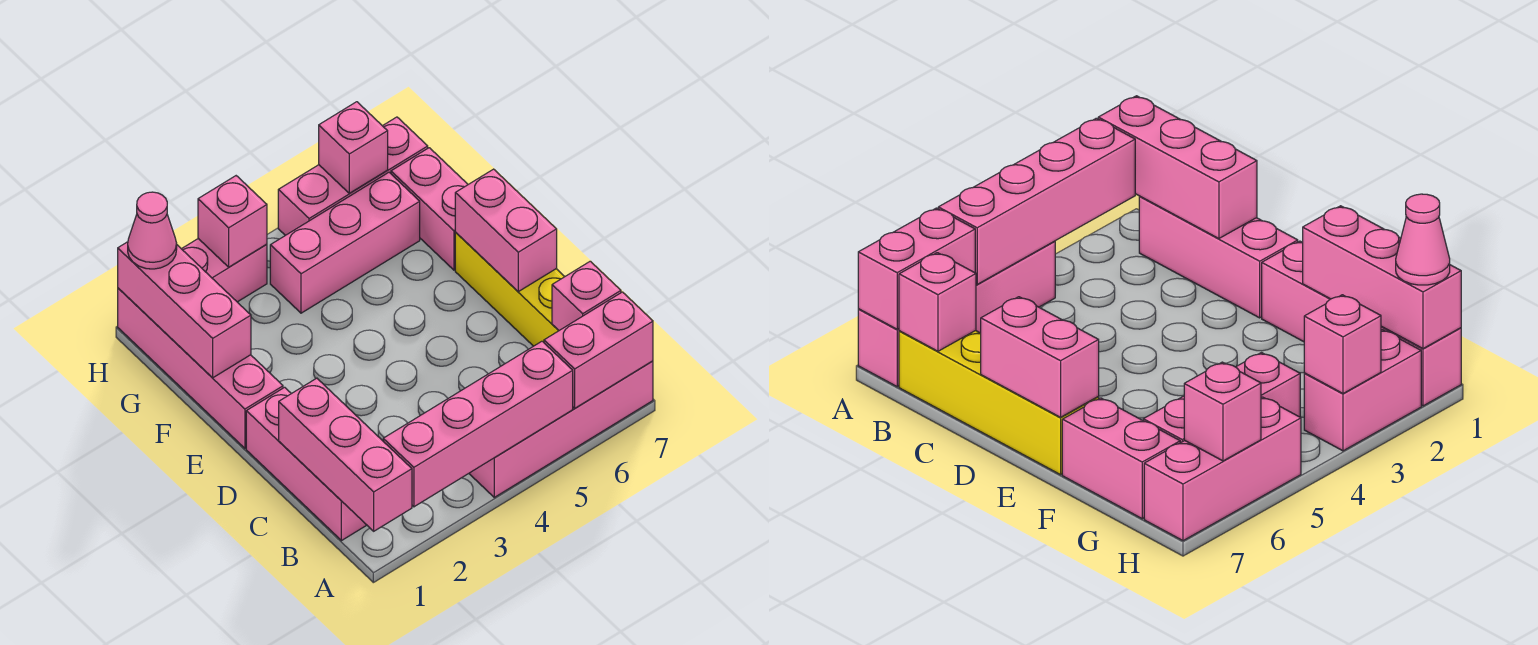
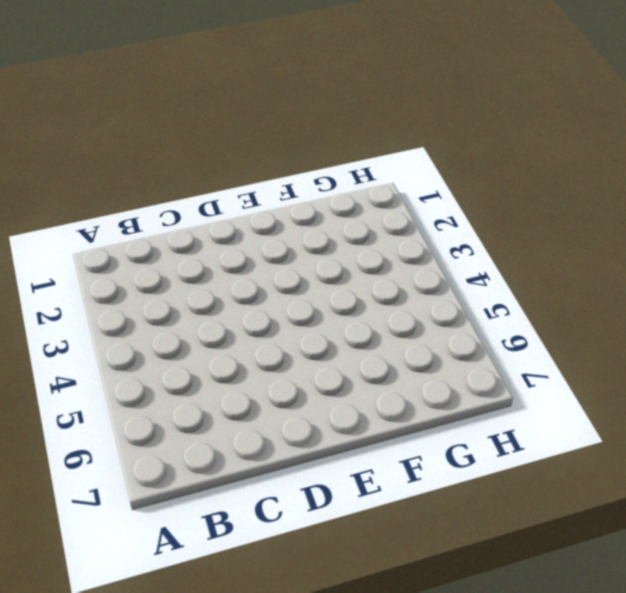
none -> pink brick A4:A7 level 1
none -> pink brick B1:D1 level 1
none -> yellow brick B7:E7 level 1

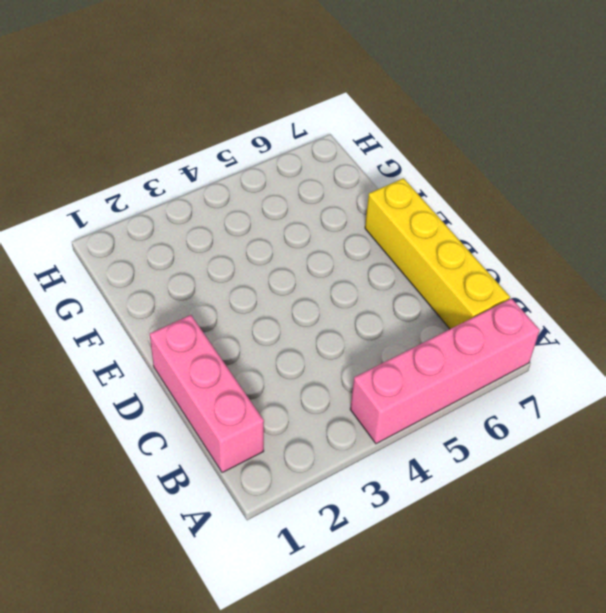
none -> pink brick E1:H1 level 1
none -> pink brick F7:G7 level 1
none -> pink brick G4:G6 level 1

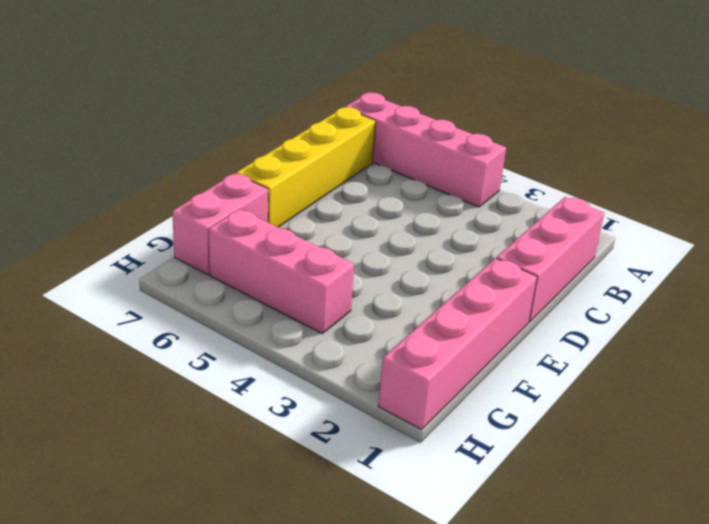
none -> pink brick H2:H3 level 1
none -> pink brick H5:H7 level 1
none -> pink brick A1:C1 level 2

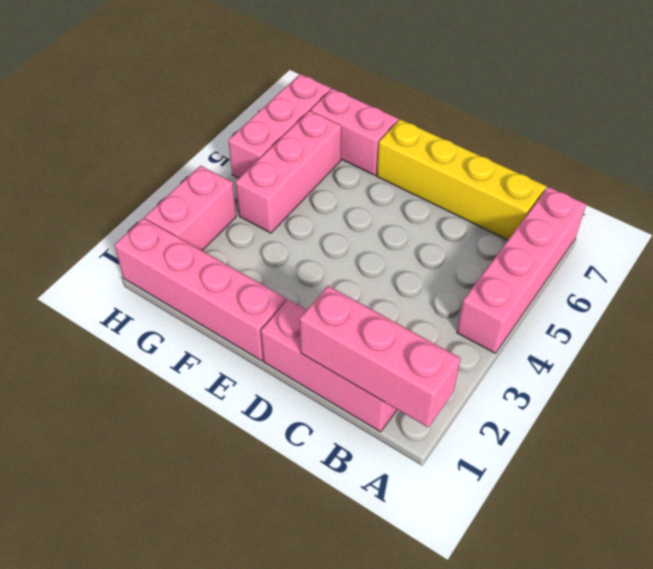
none -> pink brick A2:A5 level 2
none -> pink brick A6:A7 level 2
none -> pink brick B7 level 2

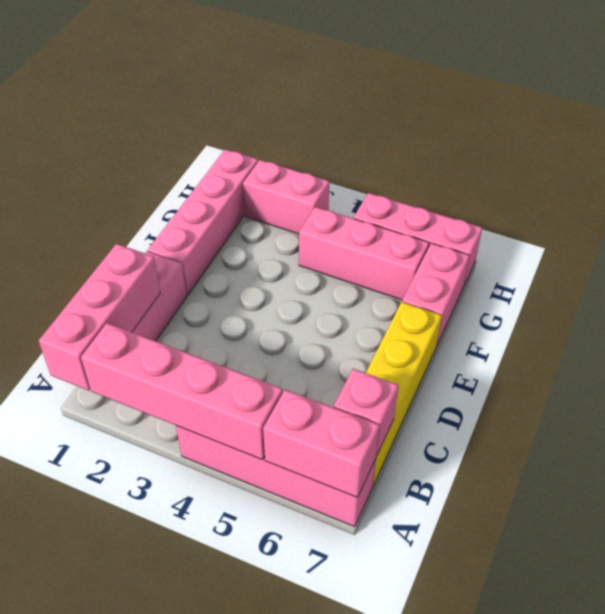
none -> pink brick D7:E7 level 2
none -> pink brick F1:H1 level 2
none -> pink brick H3 level 2

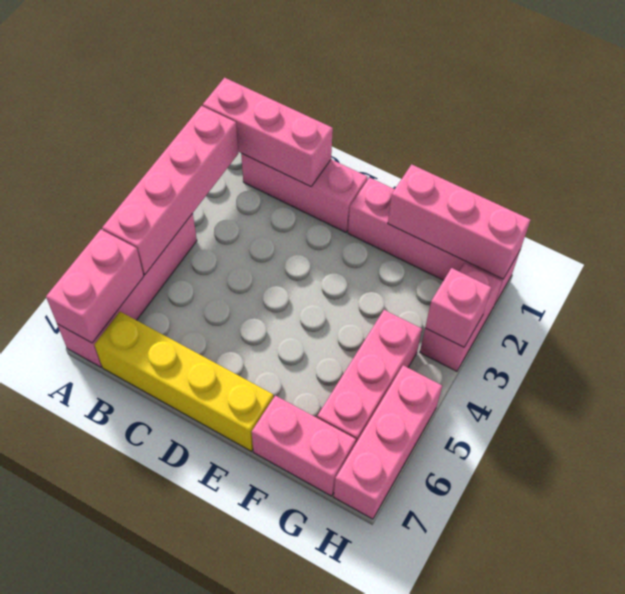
none -> pink brick B7 level 2
none -> pink brick D7:E7 level 2
none -> pink brick H6 level 2

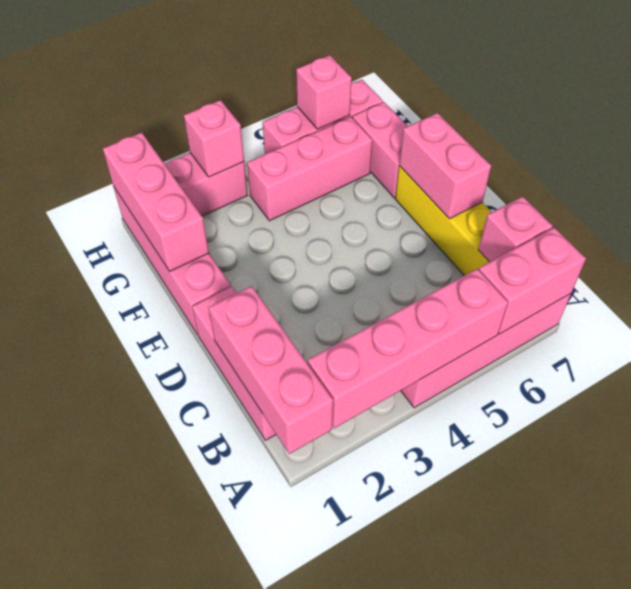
none -> pink cone H1 level 3

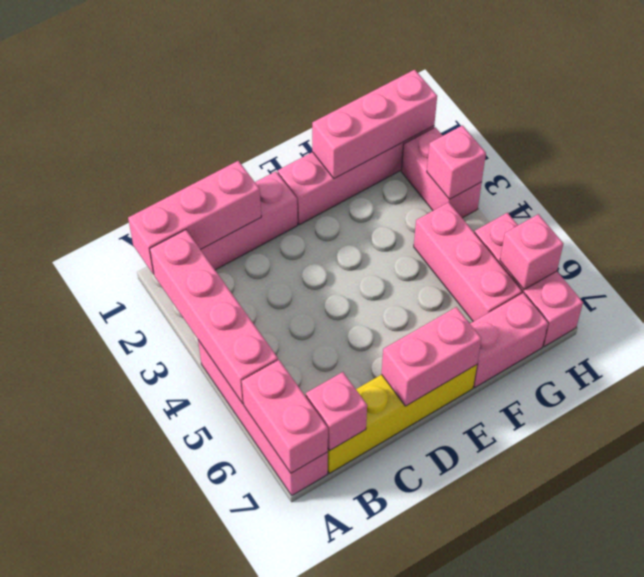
none -> pink cone H1 level 3

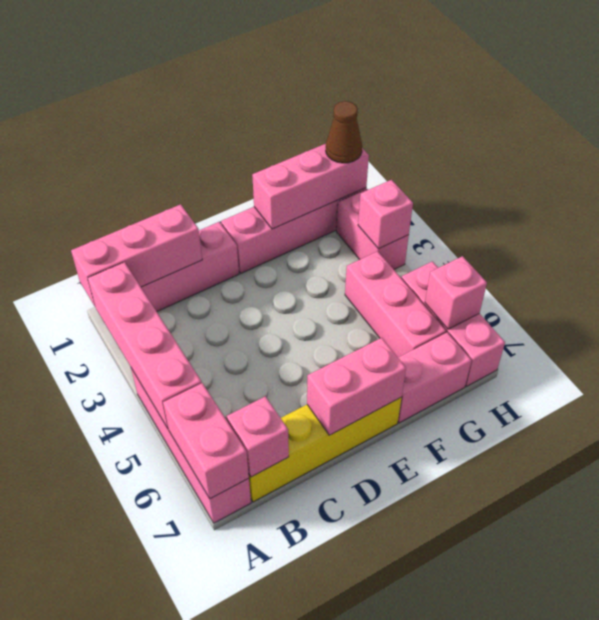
brown cone H1 level 3 -> pink cone H1 level 3

